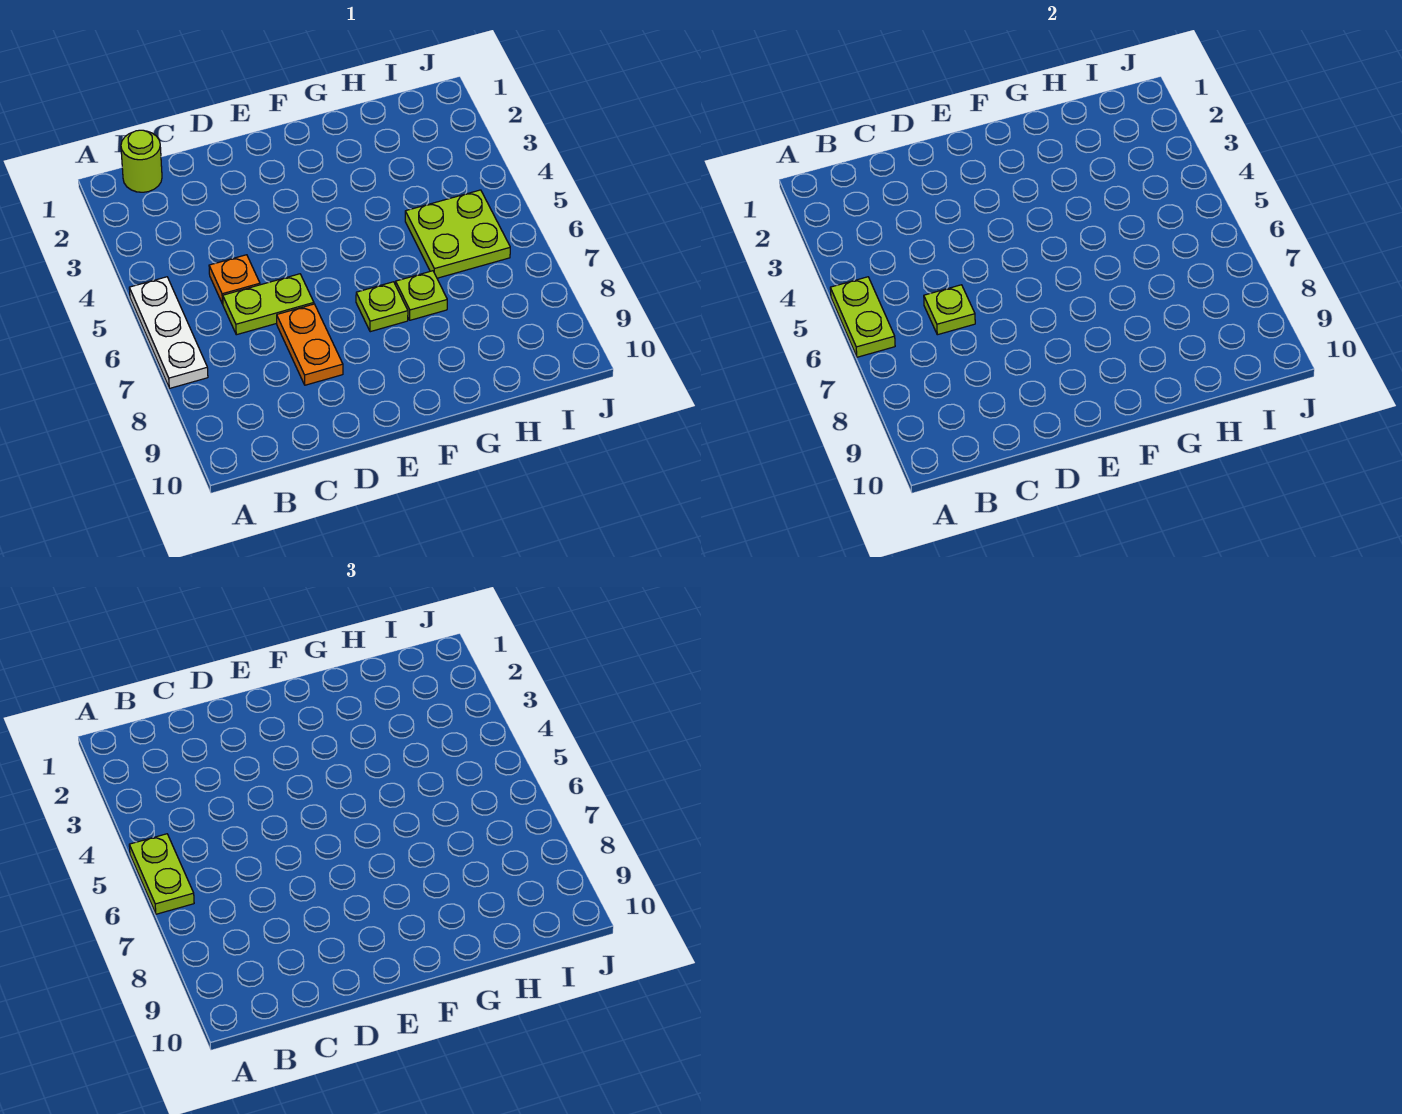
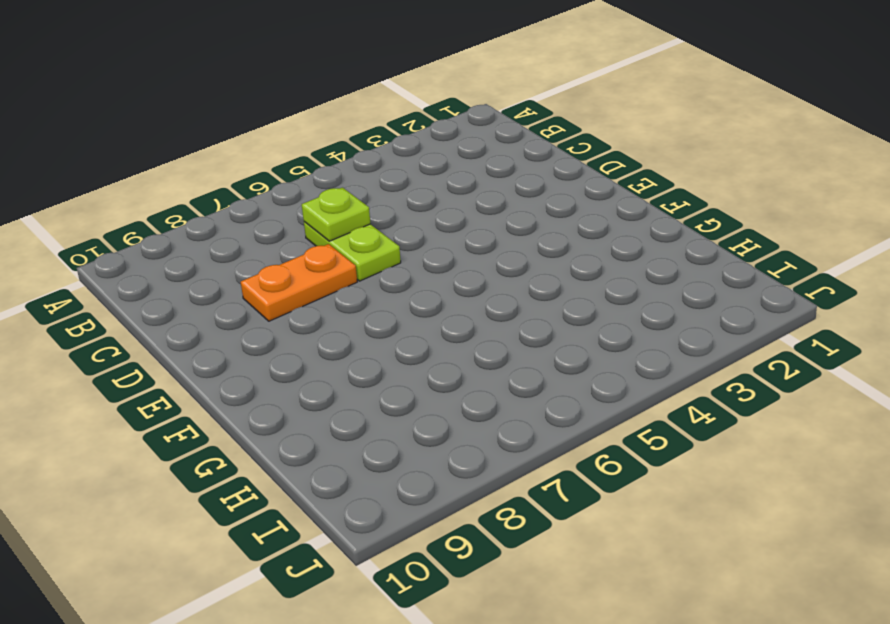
none -> white plate A5:A7 level 1
none -> lime round brick B1 level 1

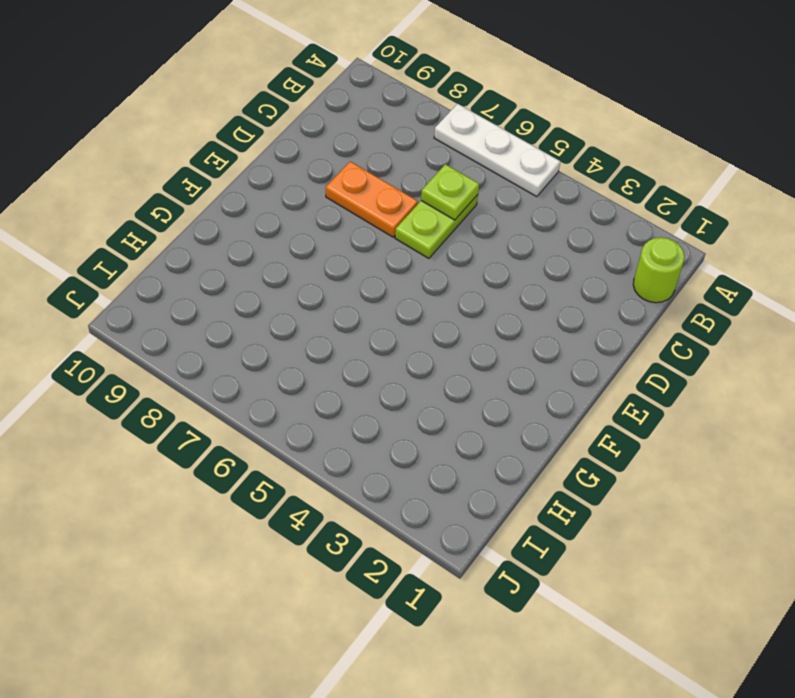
none -> orange plate C5 level 1
none -> lime plate F7 level 1

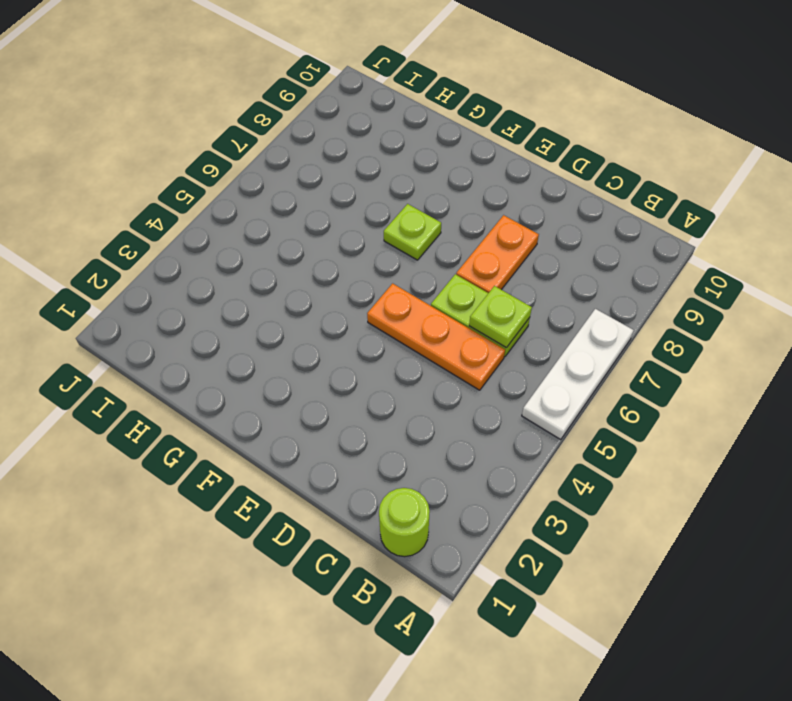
orange plate C5:E5 level 1 -> orange plate C5 level 1
none -> lime plate G7 level 1
none -> lime plate H5:I6 level 1

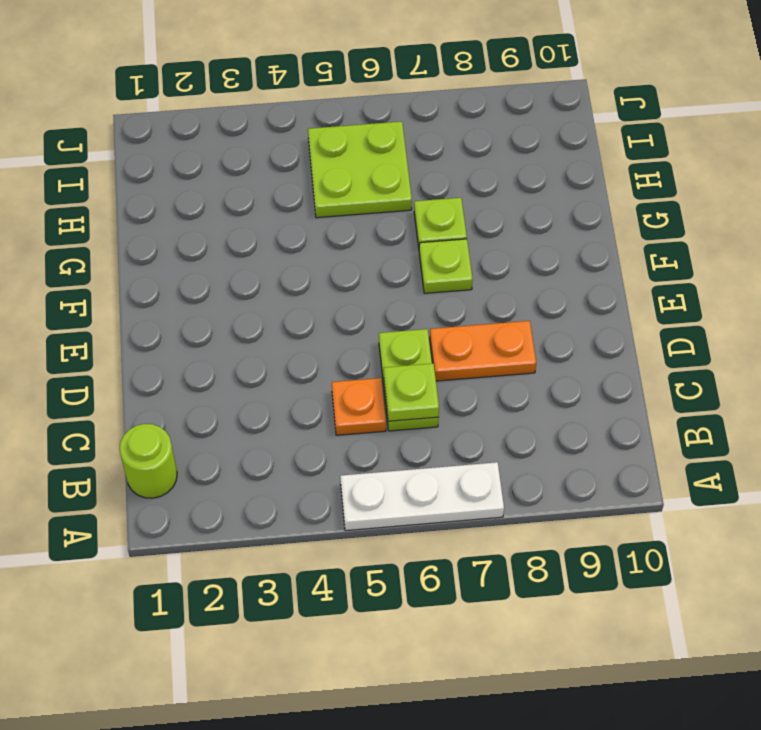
none -> lime plate A5:A6 level 2
none -> lime plate A5:A6 level 3

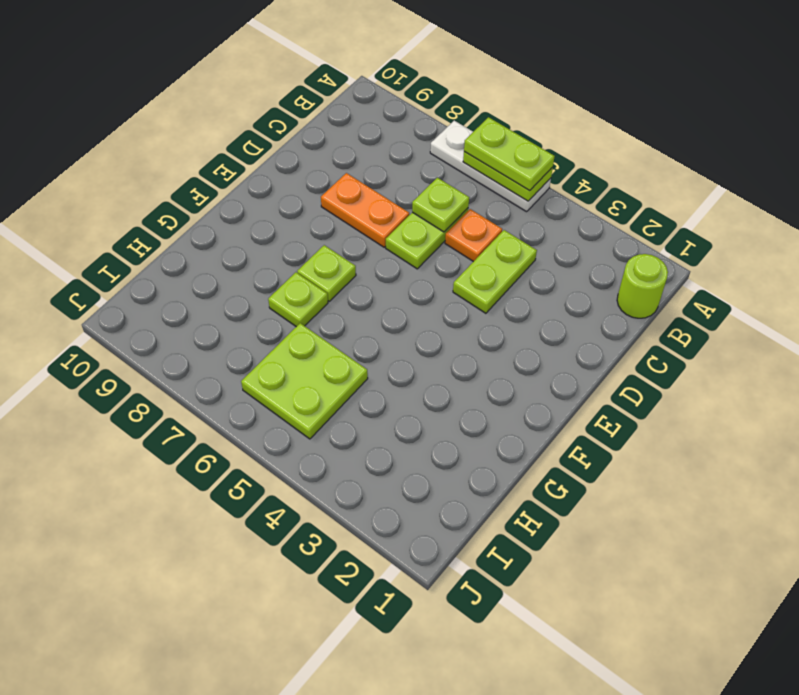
lime plate C4:D4 level 1 -> none

